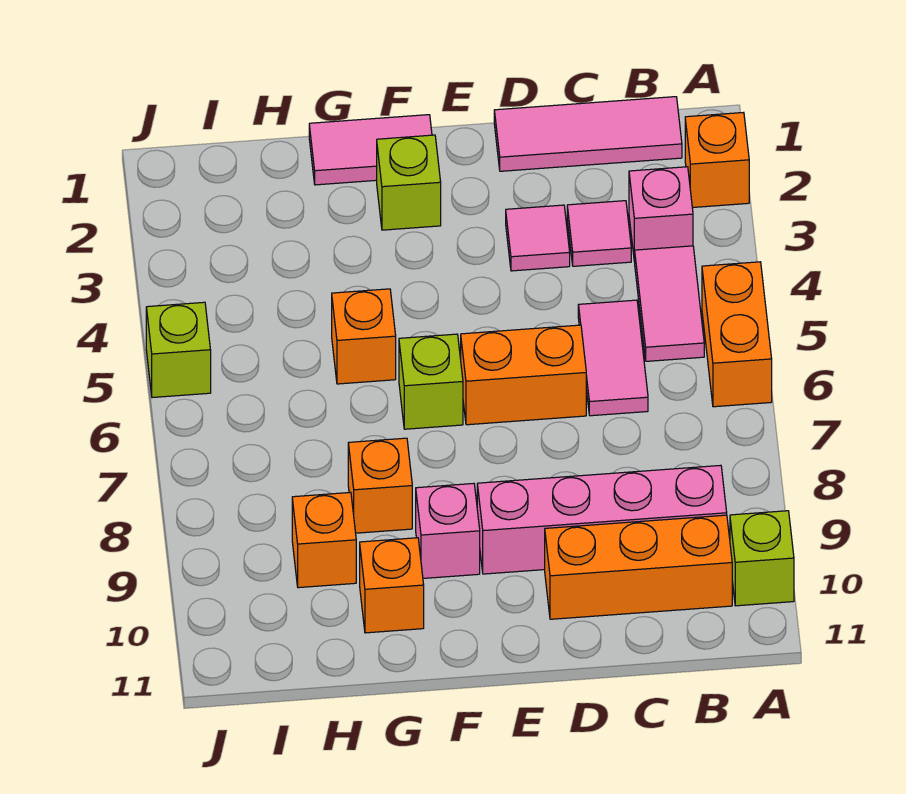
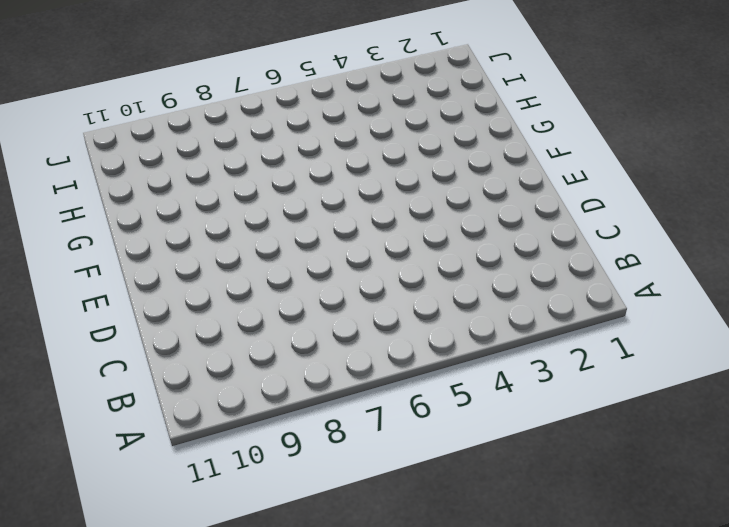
none -> orange brick A2 level 1
none -> orange brick A5:A6 level 1
none -> lime brick A10 level 1

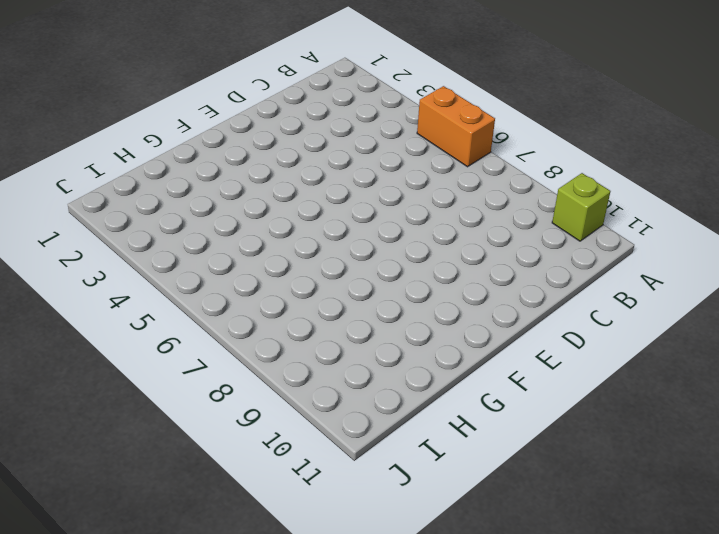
none -> orange brick A2 level 1
none -> pink tile B1:D1 level 1
none -> pink brick B3 level 1

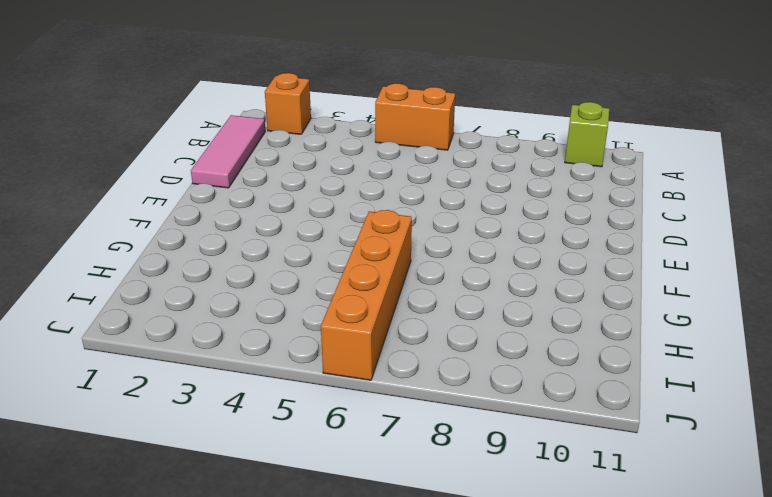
orange brick G6:J6 level 1 -> none
none -> pink brick B3 level 1
none -> pink tile B4:B5 level 1
none -> pink brick B9:E9 level 1

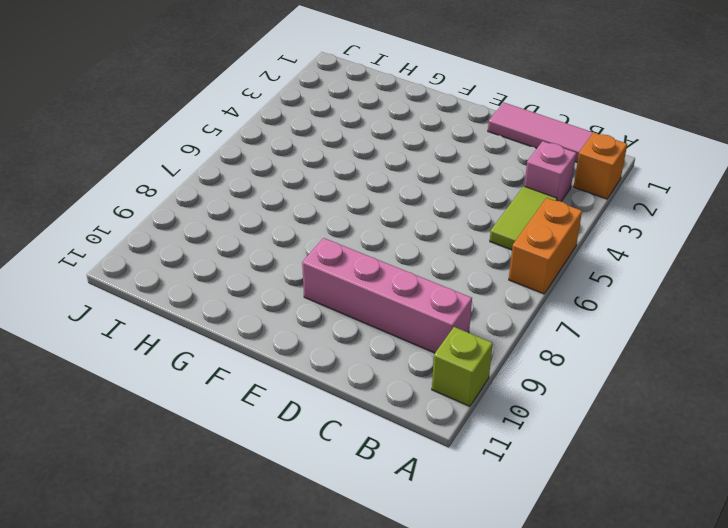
lime tile B4:B5 level 1 -> pink tile B4:B5 level 1
none -> orange brick B10:D10 level 1
none -> pink tile C3 level 1
none -> pink tile C5:C6 level 1

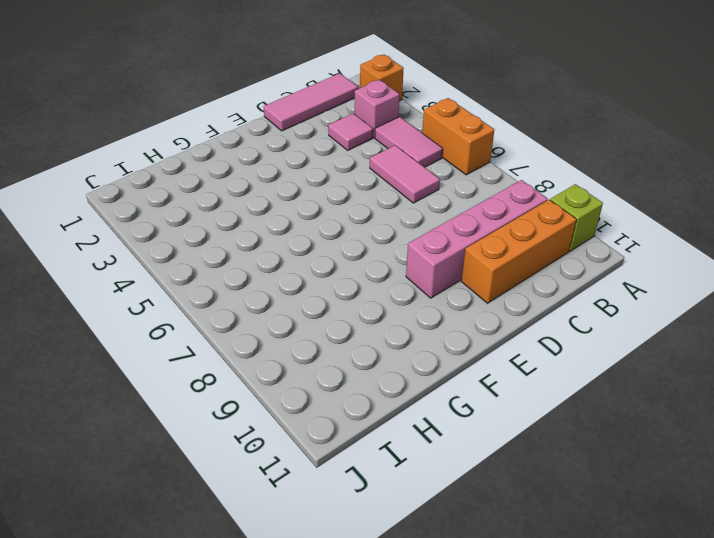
none -> pink tile D3 level 1
none -> orange brick D6:E6 level 1
none -> pink tile F1:G1 level 1

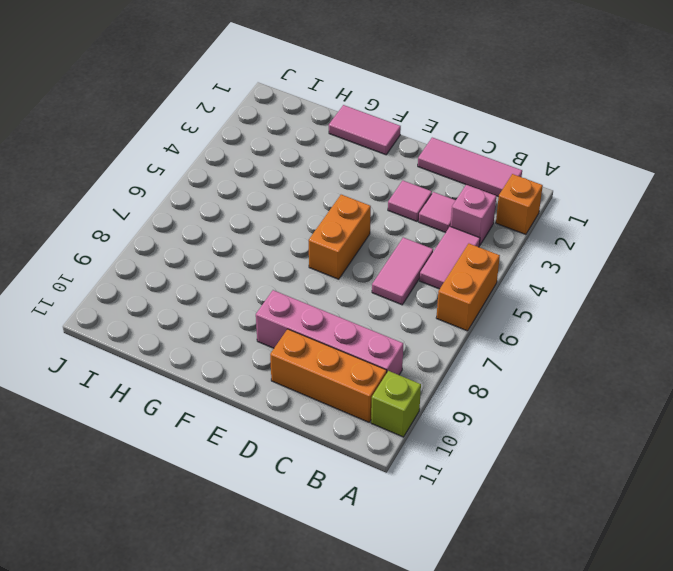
orange brick E5:E6 level 1 -> orange brick D6:E6 level 1
none -> lime brick F2 level 1
none -> lime brick F6 level 1
none -> pink brick F9 level 1

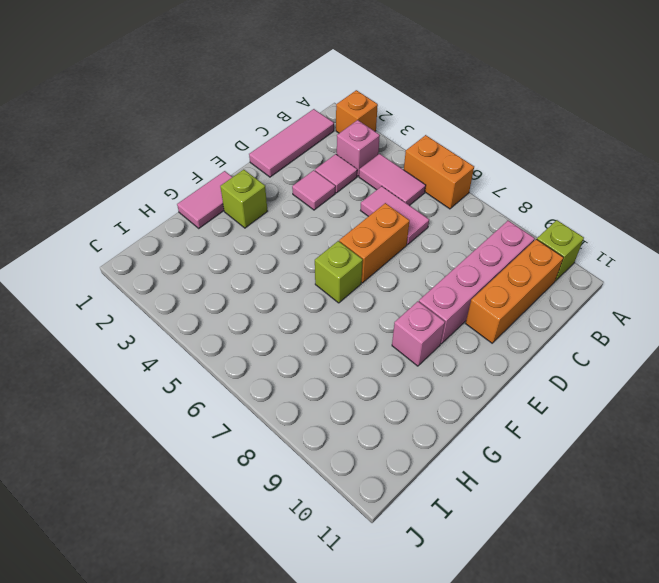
none -> orange brick G5 level 1
none -> orange brick G8 level 1
none -> orange brick G10 level 1

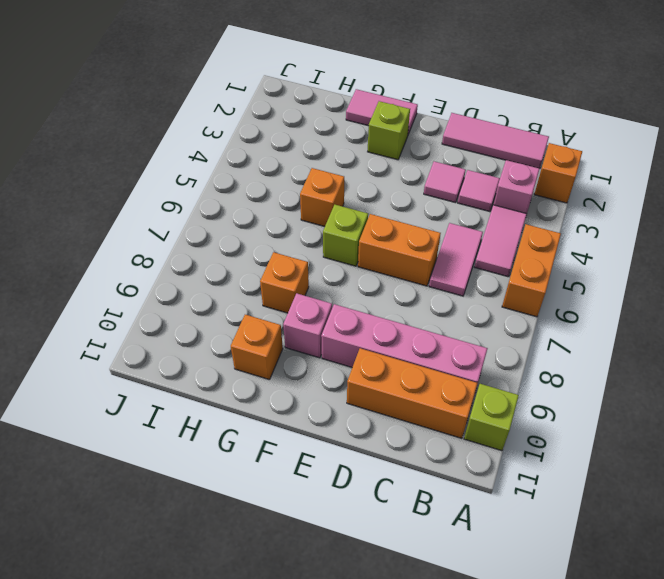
none -> orange brick H9 level 1
none -> lime brick J5 level 1

